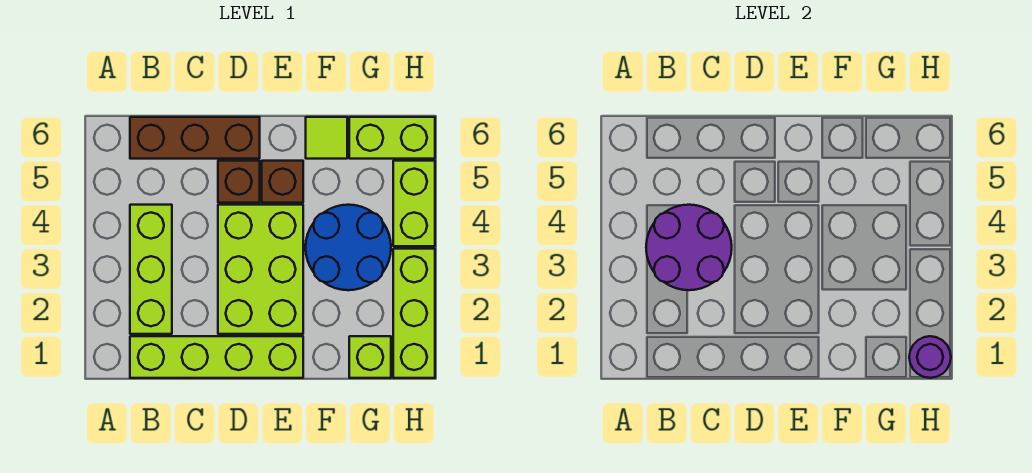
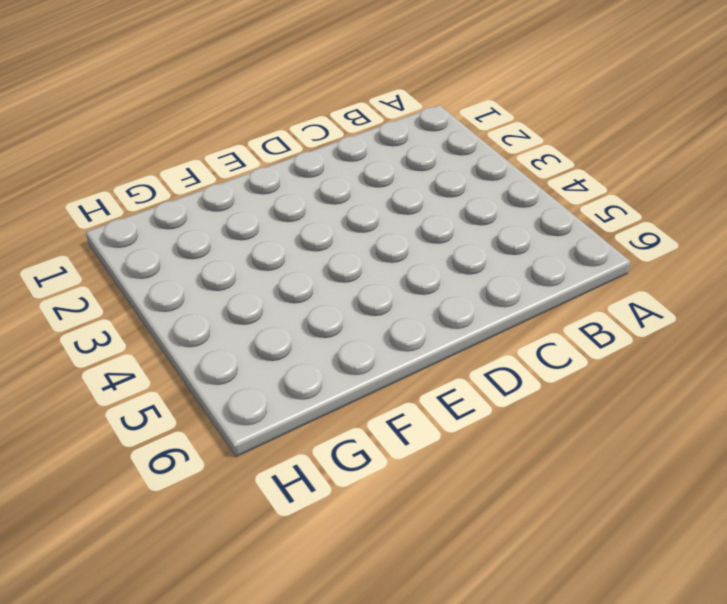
none -> lime brick B1:E1 level 1
none -> lime brick B2:B4 level 1
none -> brown brick B6:D6 level 1

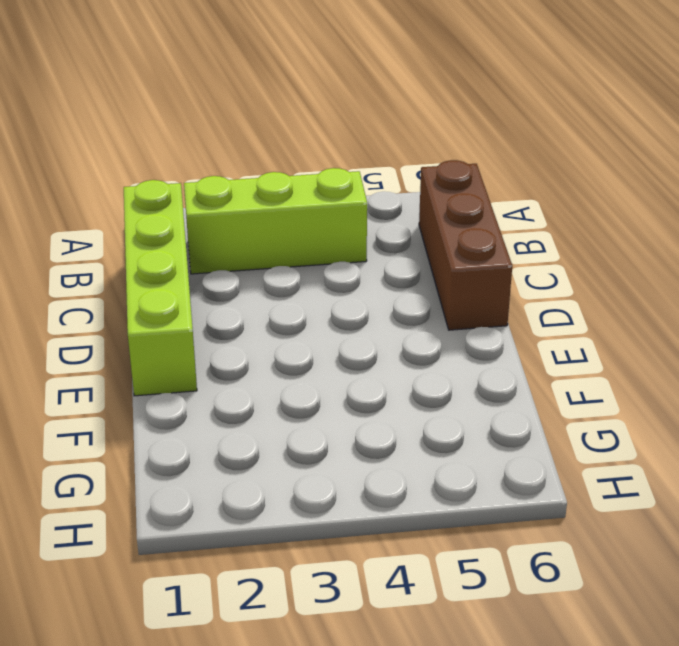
none -> lime brick D2:E4 level 1
none -> brown brick D5 level 1
none -> brown brick E5 level 1

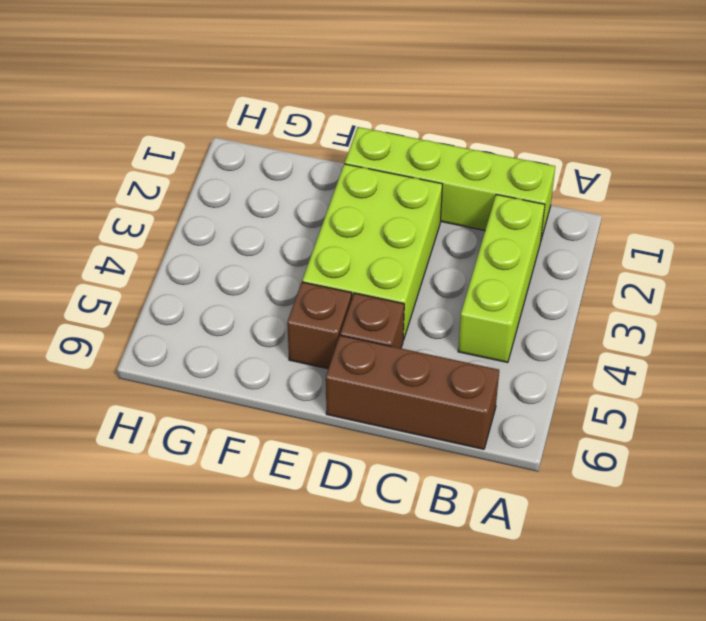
none -> blue round brick F3:G4 level 1
none -> lime tile F6 level 1
none -> lime brick G1 level 1

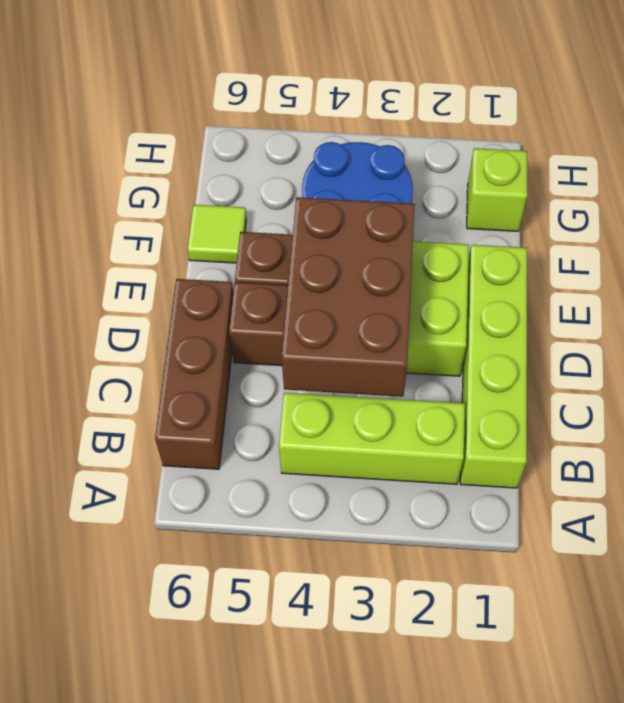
brown brick C3:E4 level 2 -> purple round brick B3:C4 level 2
none -> lime brick G6:H6 level 1
none -> lime brick H1:H3 level 1
none -> lime brick H4:H5 level 1

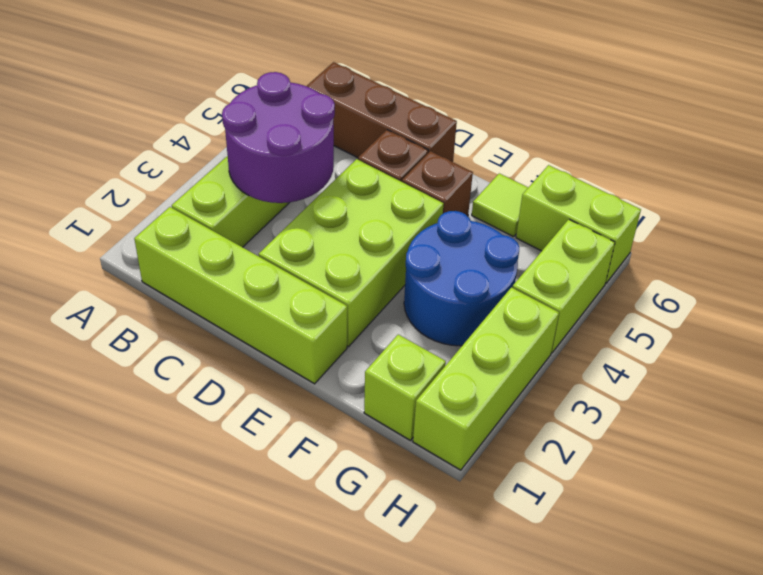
none -> purple round brick H1 level 2

